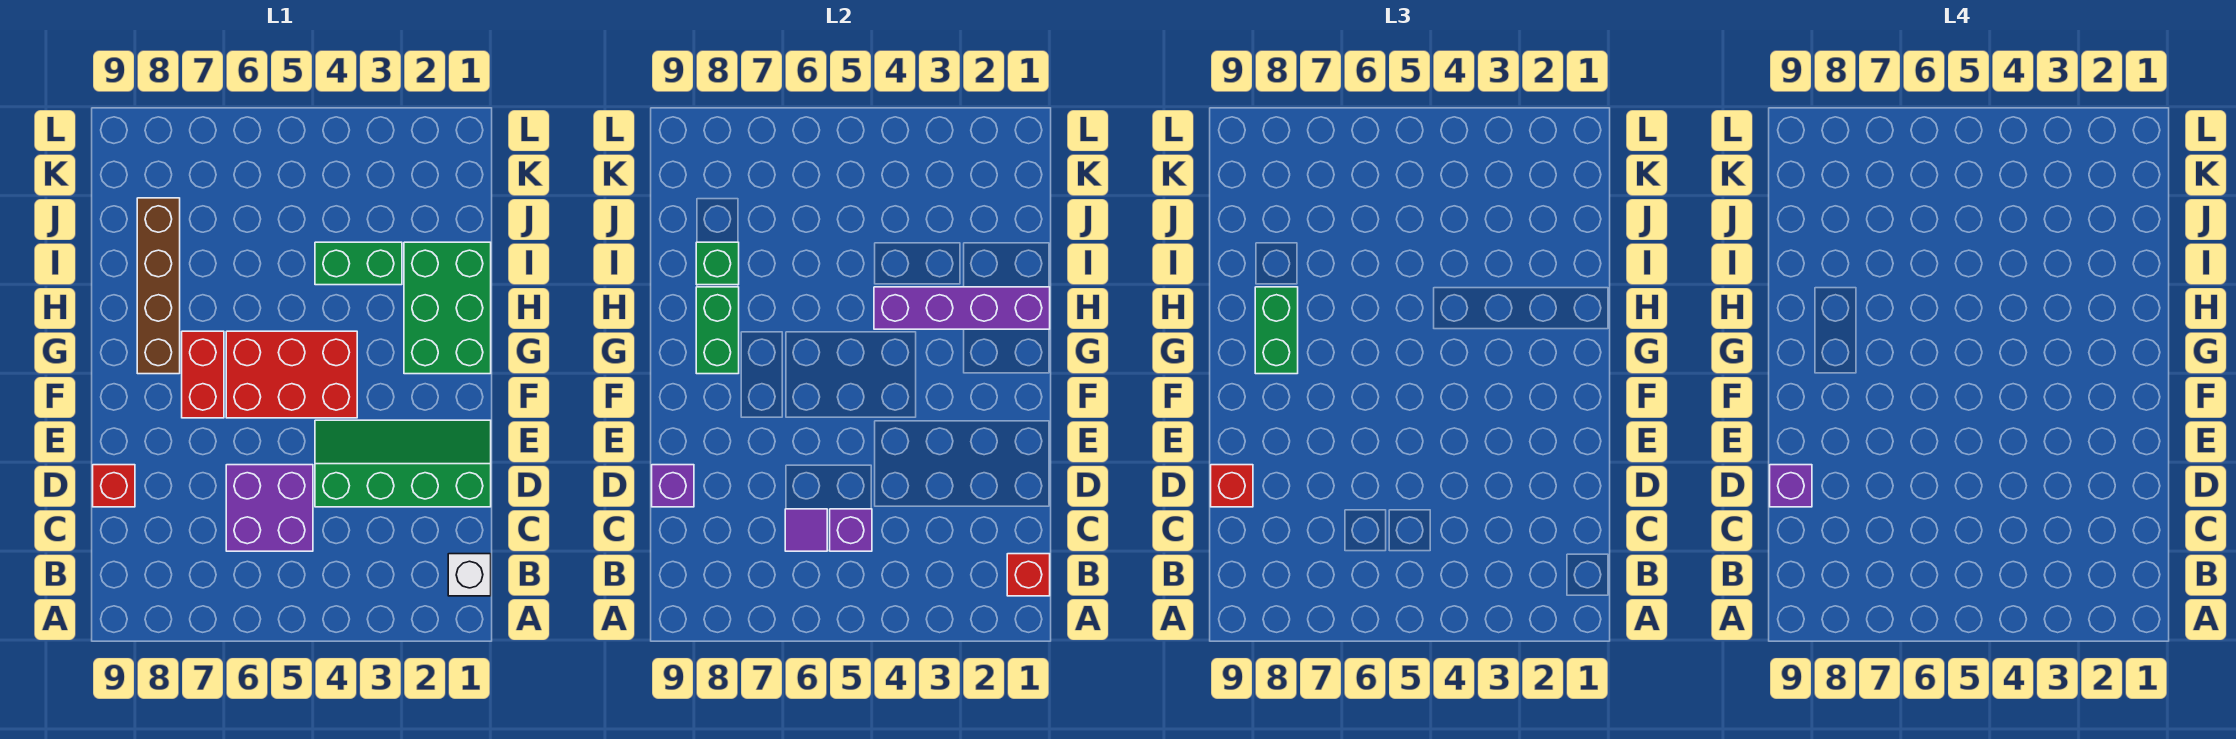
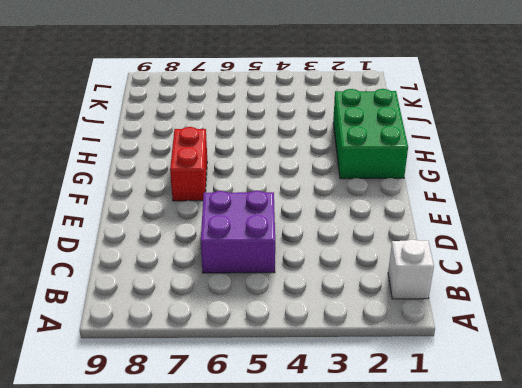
none -> green slope D1:E4 level 1 top D
none -> red brick D9 level 1
none -> red brick F4:G6 level 1

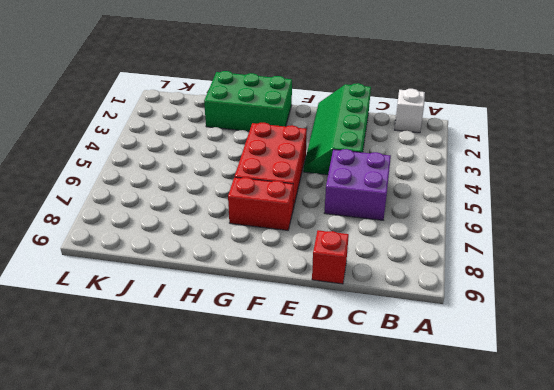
none -> brown brick G8:J8 level 1
none -> green brick I3:I4 level 1
none -> red brick B1 level 2

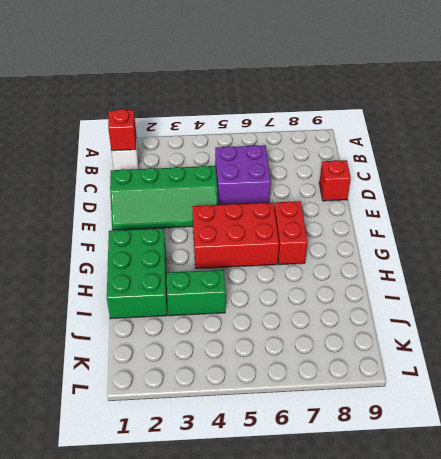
none -> brown brick G8:J8 level 1
none -> purple brick C5 level 2
none -> purple tile C6 level 2

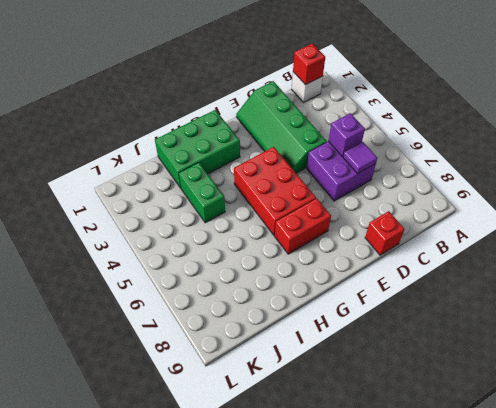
none -> brown brick G8:J8 level 1
none -> purple brick D9 level 2
none -> green brick G8:H8 level 2

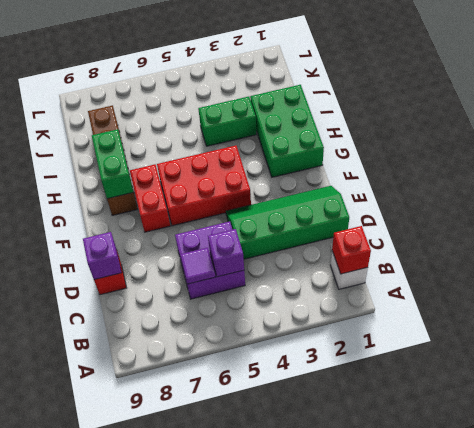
none -> purple brick H1:H4 level 2
none -> green brick I8 level 2
none -> red brick D9 level 3

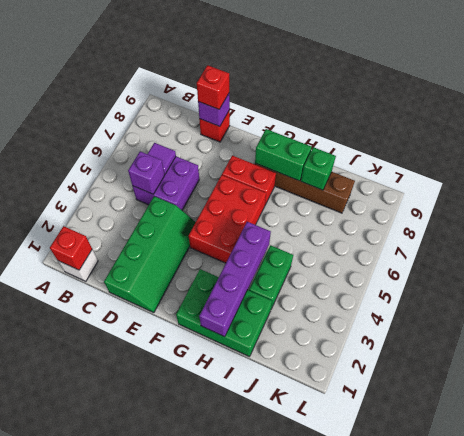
none -> green brick G8:H8 level 3
none -> purple brick D9 level 4

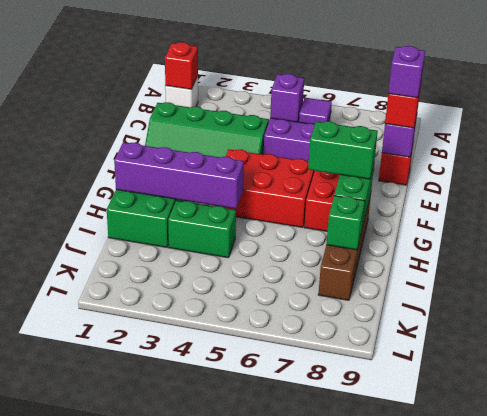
green brick G7:G8 level 3 -> green brick G8:H8 level 3

